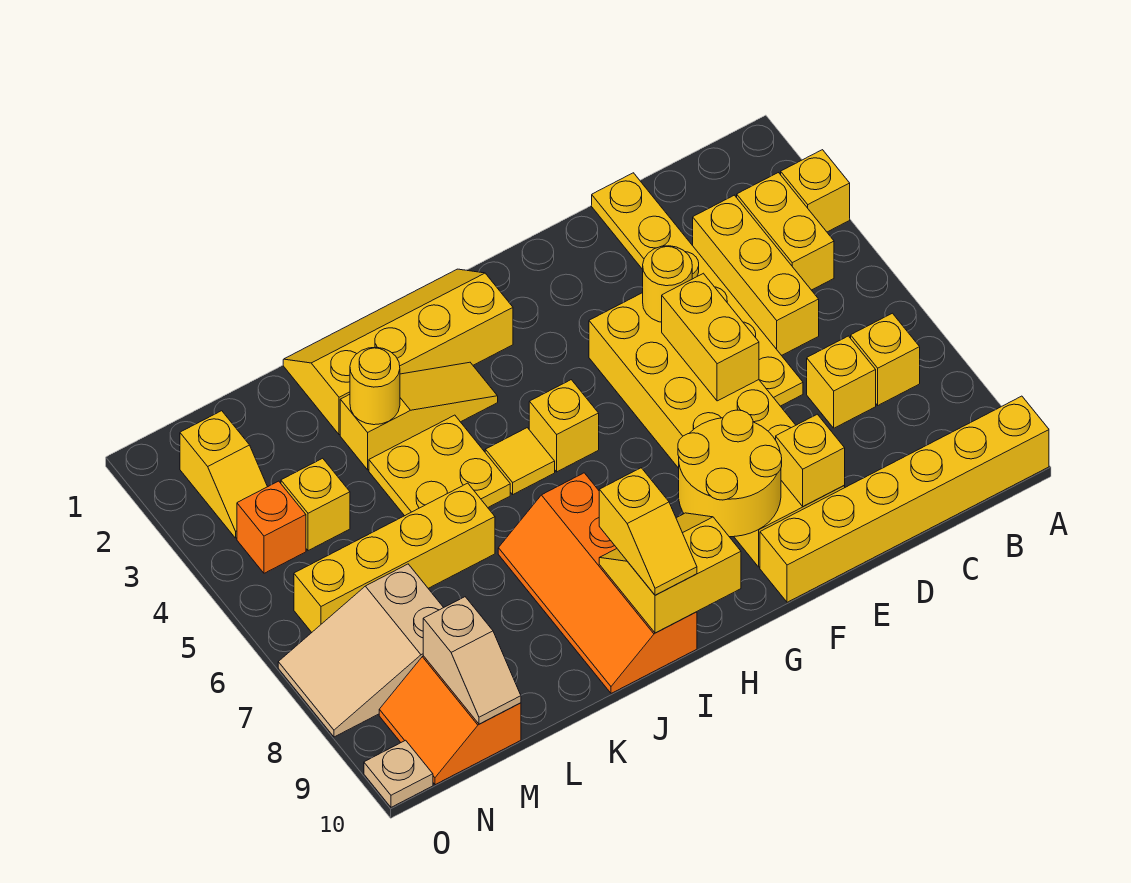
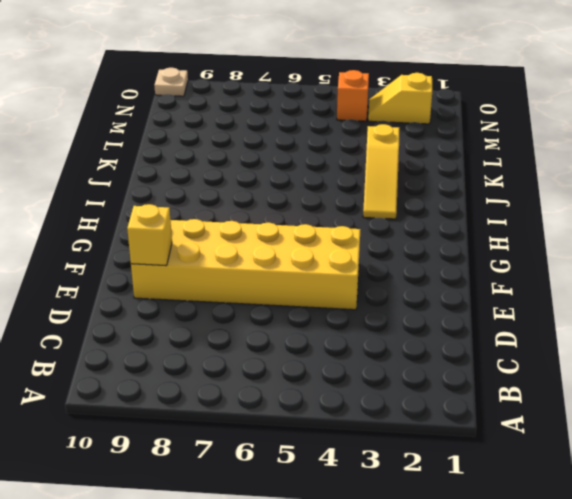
none -> yellow brick A3 level 1
none -> yellow brick A10:F10 level 1
none -> yellow brick B3:B4 level 1

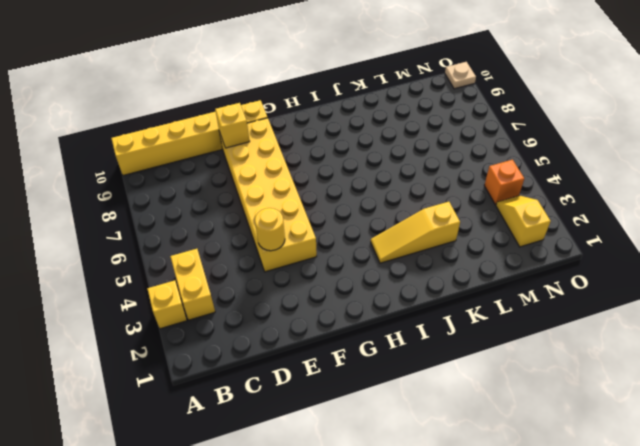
none -> yellow brick B7 level 1
none -> yellow brick C3:C5 level 1
none -> yellow brick C7 level 1

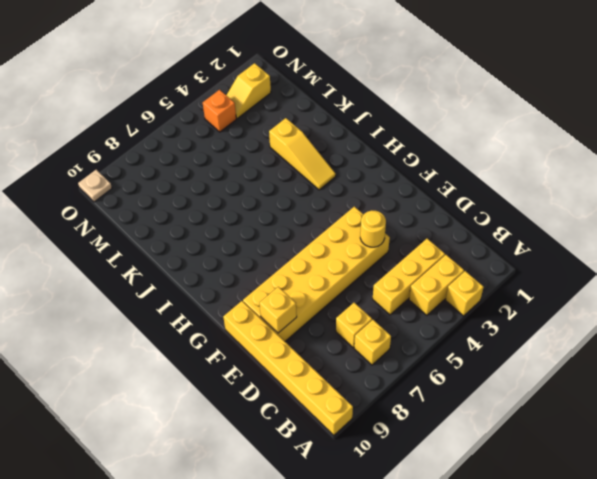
none -> yellow plate D1:D6 level 1
none -> yellow slope H1:K2 level 1 top 2
none -> yellow brick H5 level 1

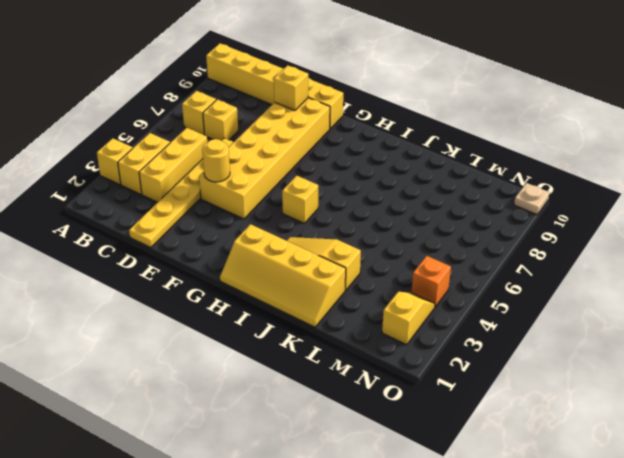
none -> yellow tile I5 level 1
none -> orange slope I7:J10 level 1 top I
none -> yellow plate J4:K5 level 1

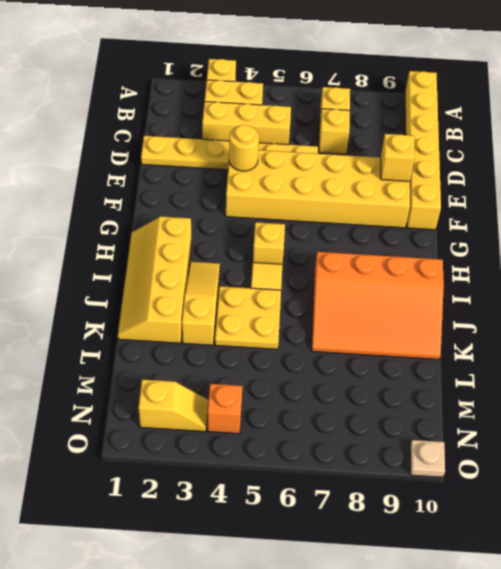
orange slope I7:K10 level 1 top I -> orange slope I7:J10 level 1 top I
none -> yellow brick K6:N6 level 1
none -> yellow brick M4 level 1
none -> tan slope M7:O8 level 1 top M

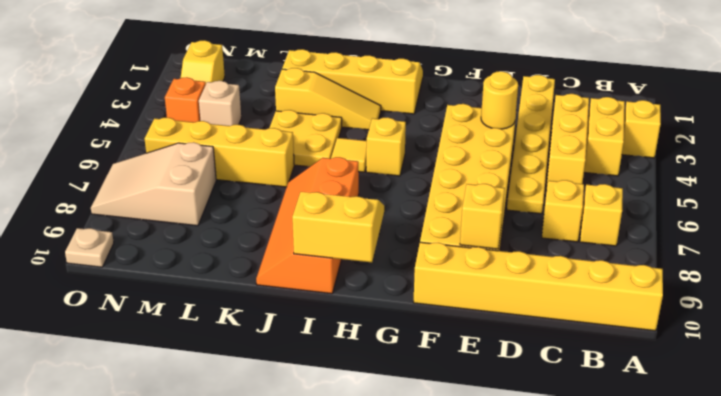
tan brick M4 level 1 -> yellow brick M4 level 1
none -> orange slope M9:N10 level 1 top M
none -> yellow brick E5:E6 level 2
none -> yellow round brick F8:G9 level 2

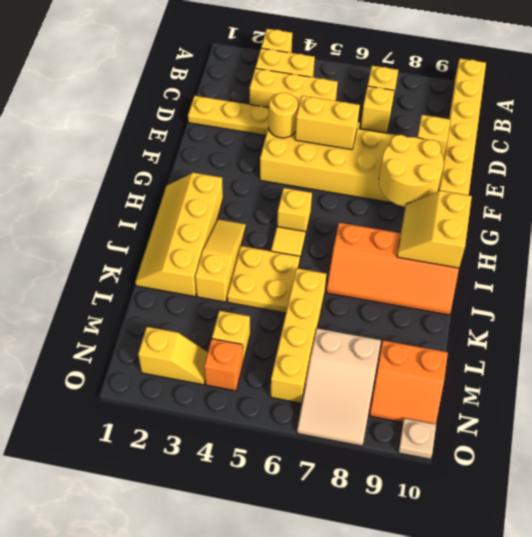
none -> yellow round brick K3 level 2
none -> tan slope M9:M10 level 2 top 9
none -> yellow slope I9:I10 level 3 top 9

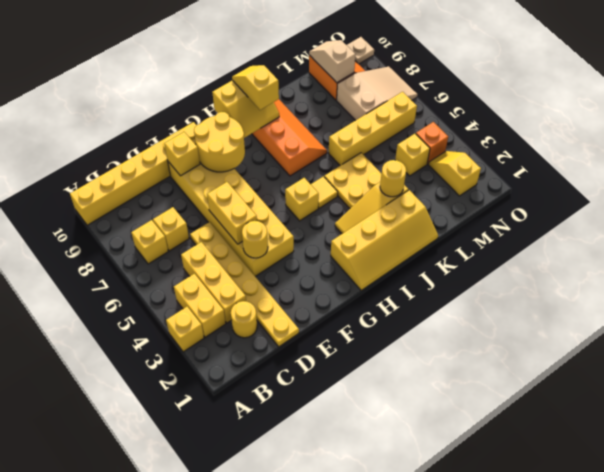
yellow round brick C2 level 1 -> none

